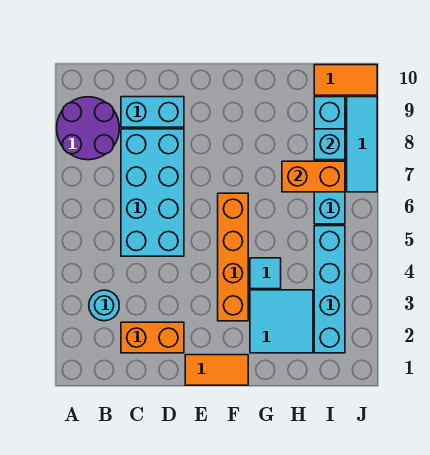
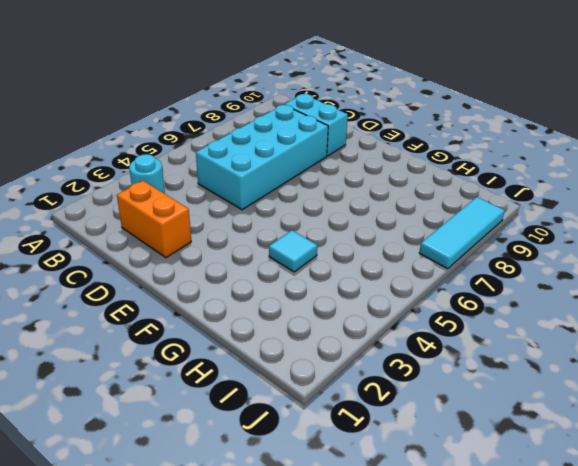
none -> purple round brick A8:B9 level 1
none -> orange tile E1:F1 level 1
none -> orange brick F3:F6 level 1

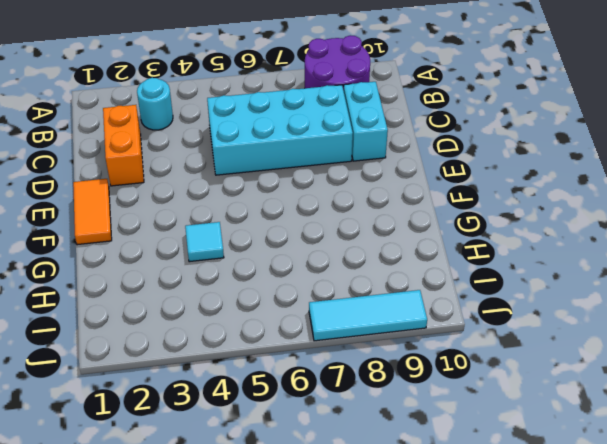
none -> orange brick F3:F6 level 1
none -> cyan tile G2:H3 level 1
none -> cyan brick I2:I5 level 1

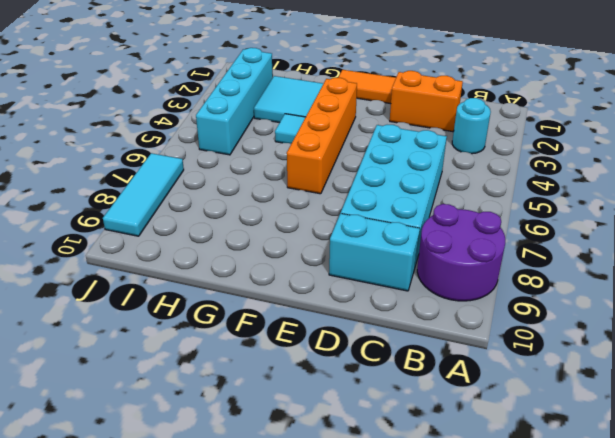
none -> cyan brick I6:I9 level 1
none -> orange tile I10:J10 level 1
none -> orange brick H7:I7 level 2

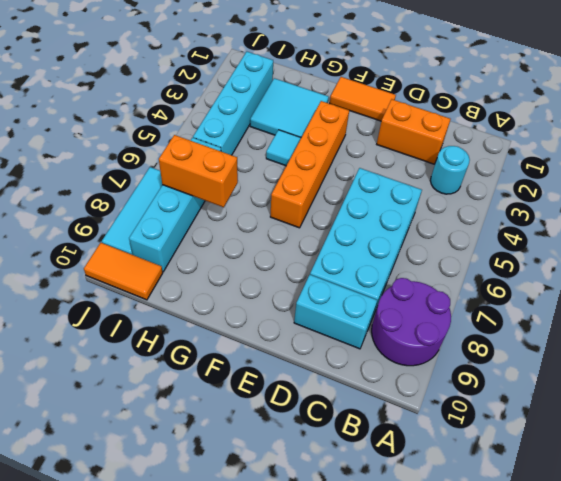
none -> cyan brick I8 level 2

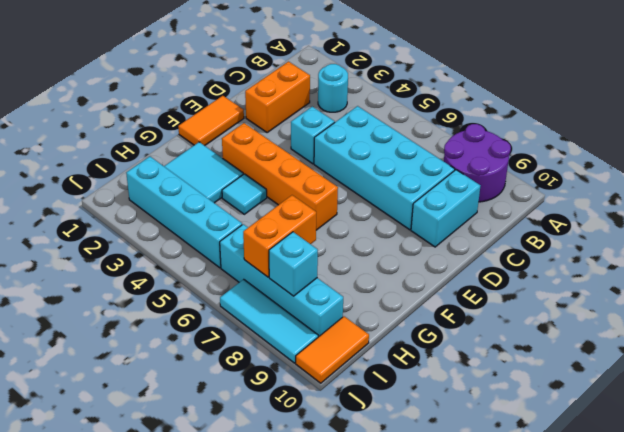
cyan brick D4 level 1 -> none

